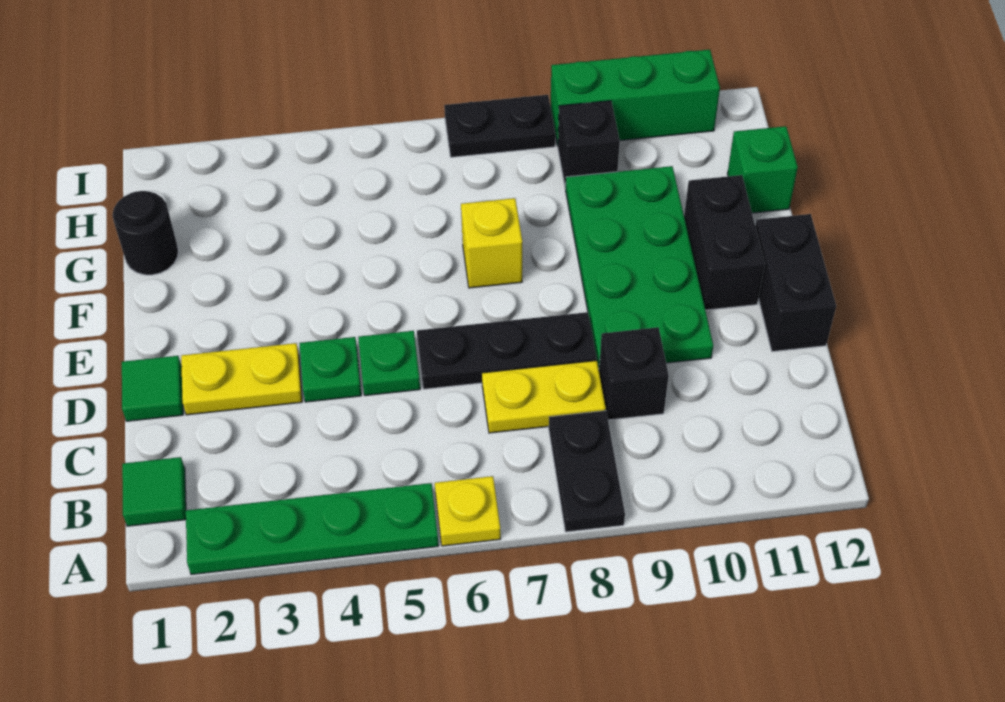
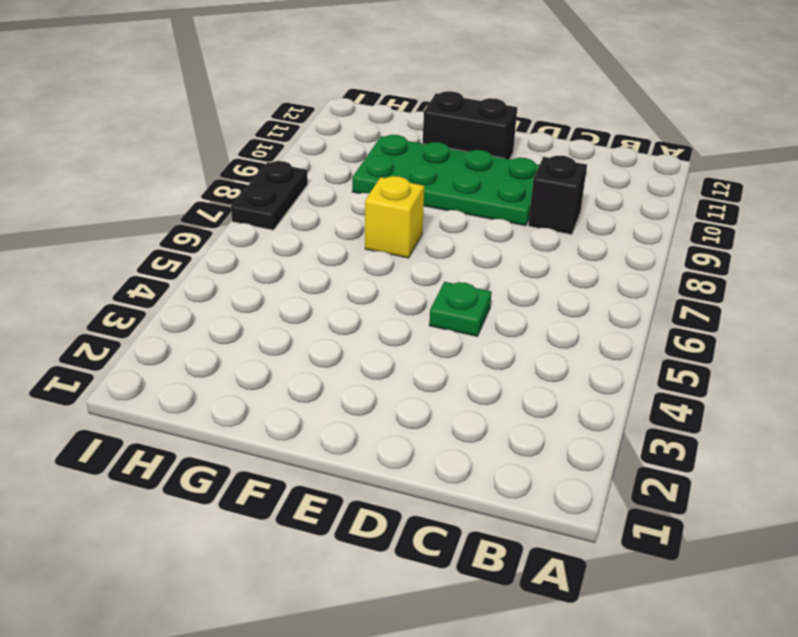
none -> green plate A2:A5 level 1
none -> yellow plate A6 level 1
none -> black plate A8:B8 level 1

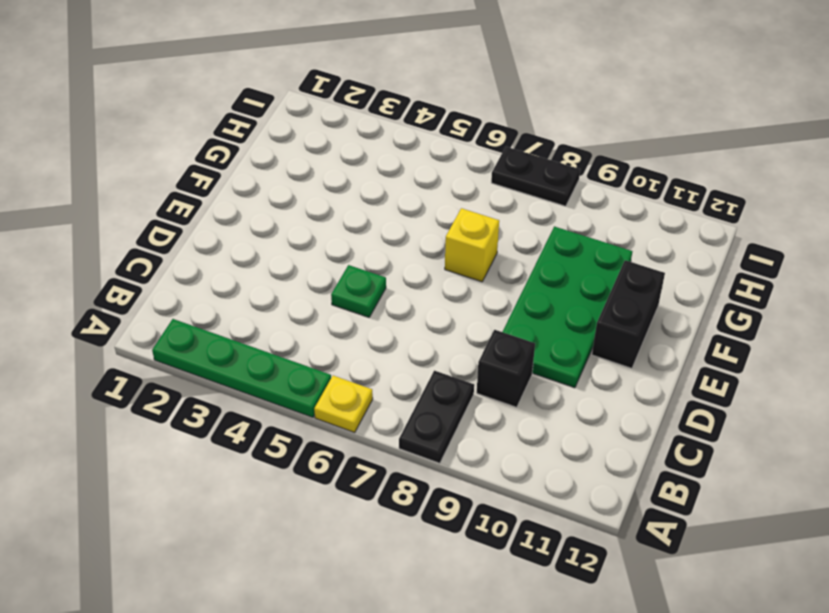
none -> green tile B1 level 1
none -> yellow plate C7:C8 level 1
none -> green tile D1 level 1

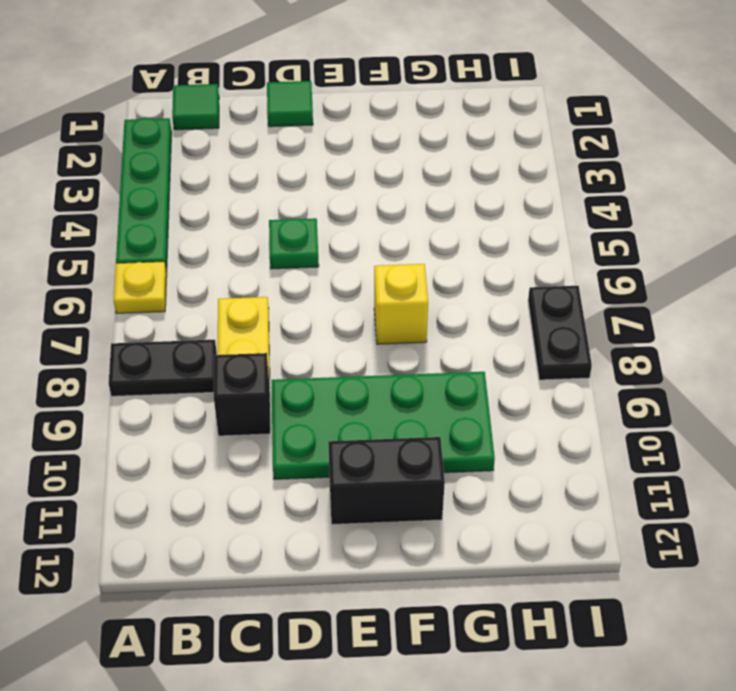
none -> yellow plate D2:D3 level 1
none -> green plate D4 level 1
none -> black plate D6:D8 level 1

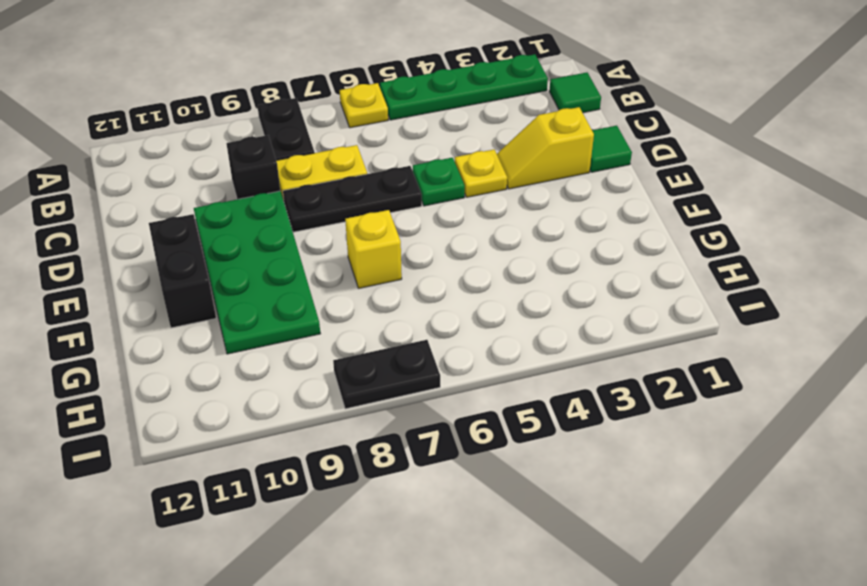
yellow slope D2:D3 level 1 top 2 -> yellow plate D2:D3 level 1
yellow plate D4 level 1 -> green plate D4 level 1
none -> black brick D12:E12 level 1
none -> black round brick G1 level 1
none -> green brick G12 level 1

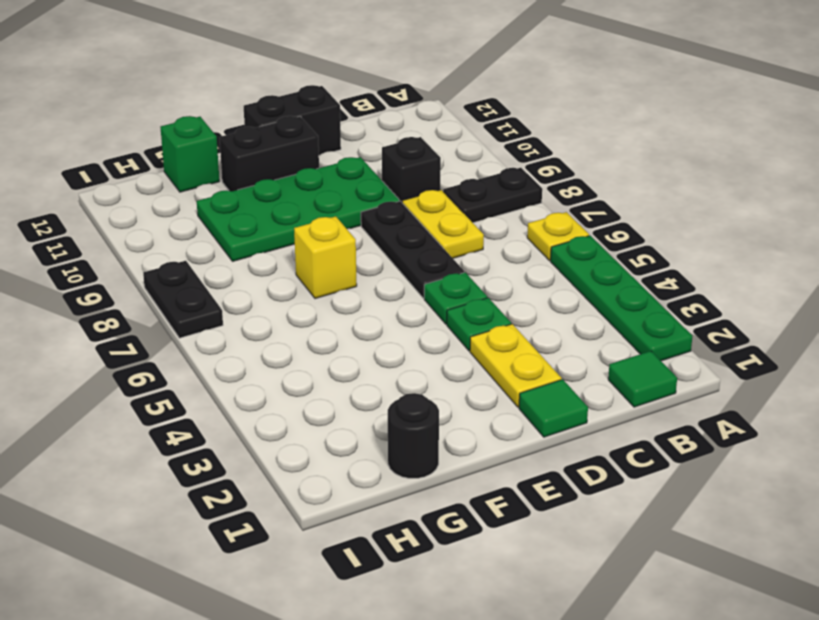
none -> black brick H9 level 1
none -> green brick I9:I11 level 1

